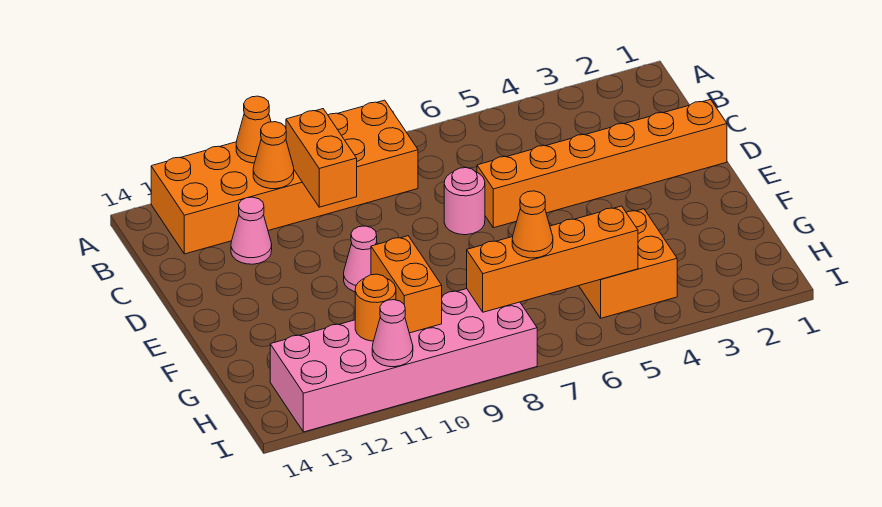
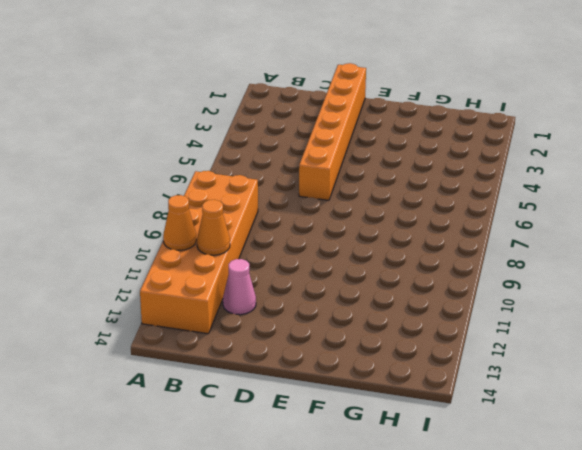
none -> pink round brick D7 level 1
none -> pink cone E10 level 1
none -> orange brick G4:H5 level 1

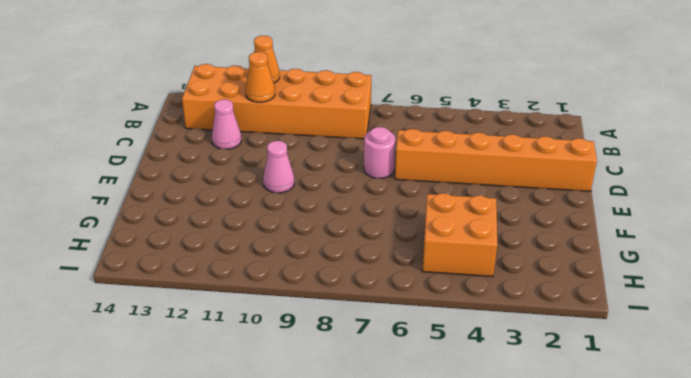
none -> pink brick H8:I13 level 1
none -> orange brick B10:C10 level 2
none -> orange brick G10:H10 level 2

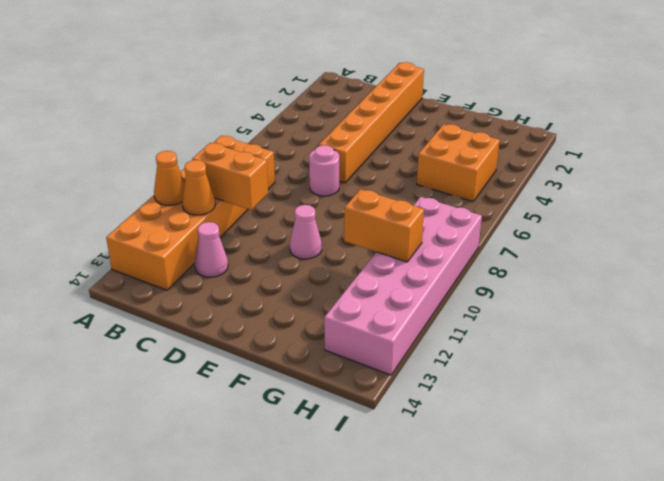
none -> orange brick H5:H8 level 2
none -> orange round brick H11 level 2
none -> pink cone I11 level 2

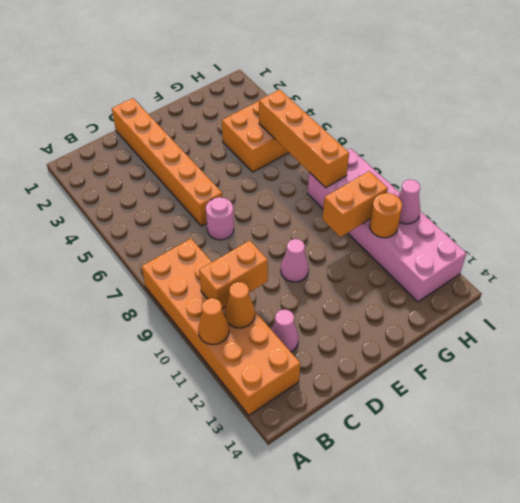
none -> orange cone H7 level 3

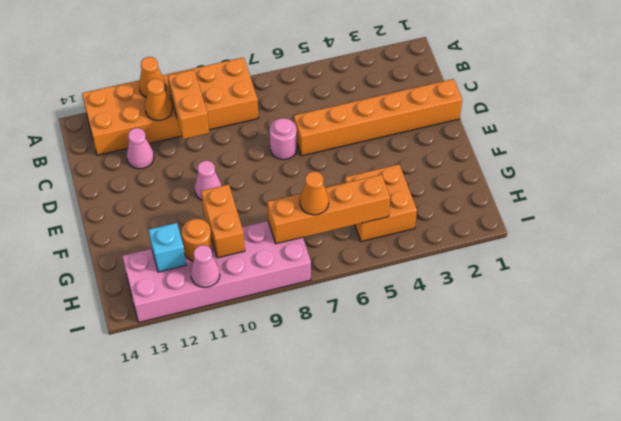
cyan brick H12 level 2 -> none

